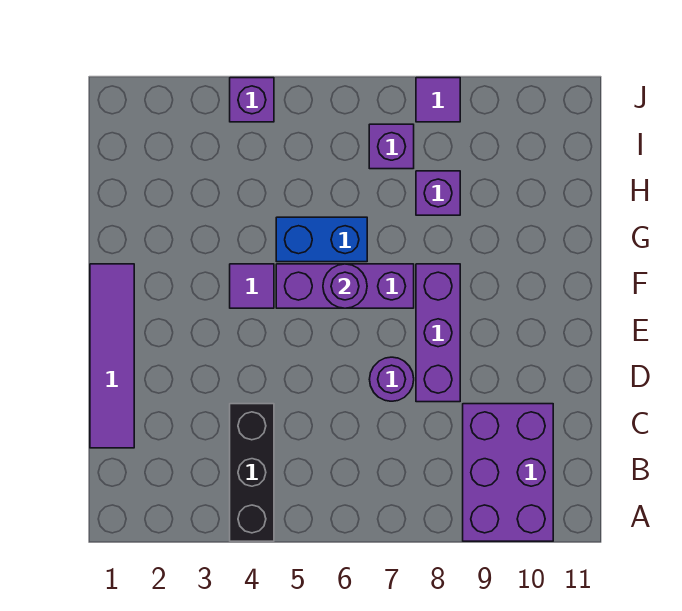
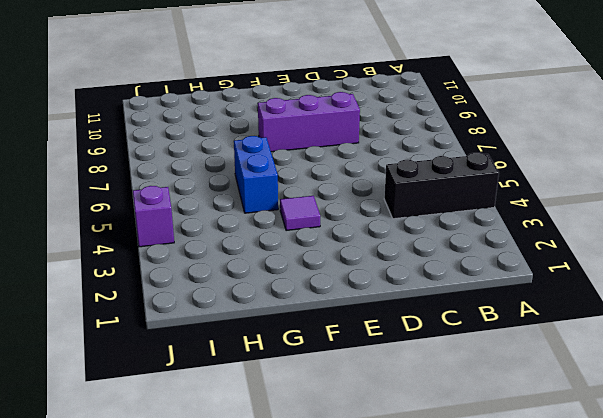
none -> purple brick A9:C10 level 1
none -> purple tile C1:F1 level 1
none -> purple round brick D7 level 1

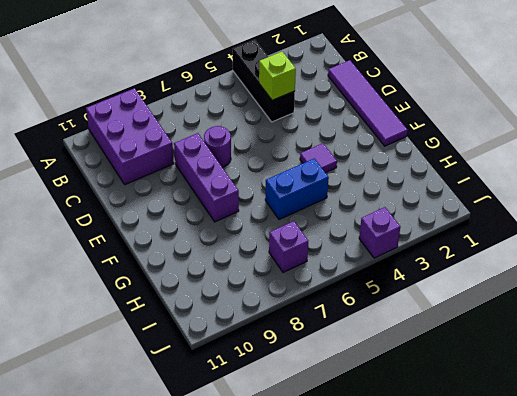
lime brick C4 level 2 -> none
none -> purple brick F5:F7 level 1
none -> purple brick H8 level 1
none -> purple tile J8 level 1

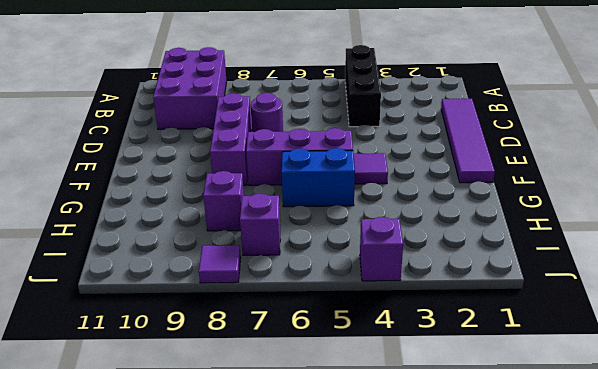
none -> purple round brick F6 level 2

